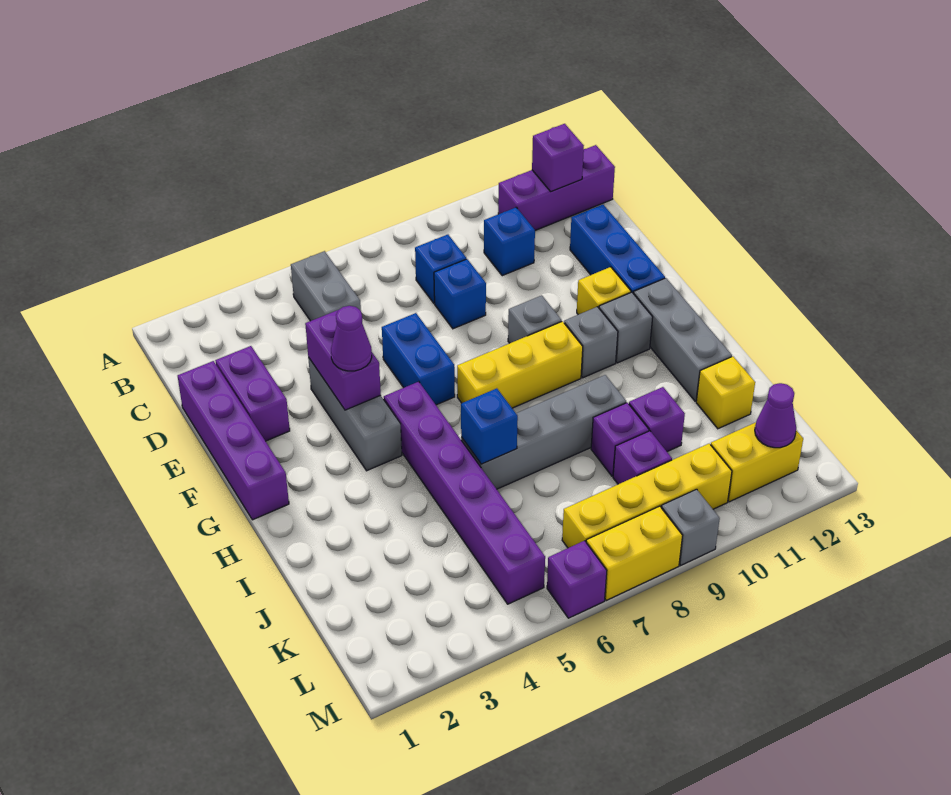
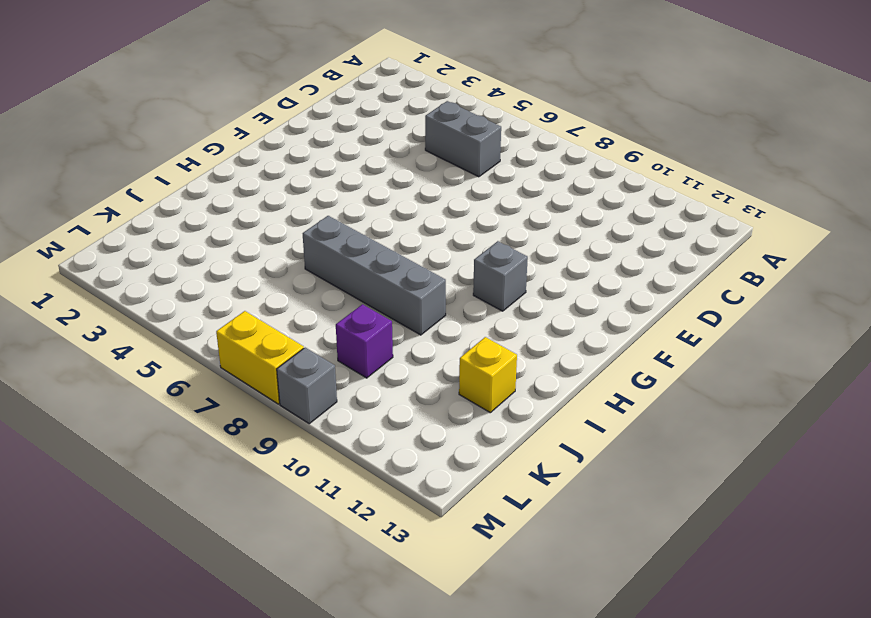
grey brick C5:C6 level 1 -> grey brick B5:C5 level 1
none -> purple brick B11:B13 level 1
none -> blue brick C8 level 1
none -> blue brick C10 level 1
none -> purple brick D1:G1 level 1

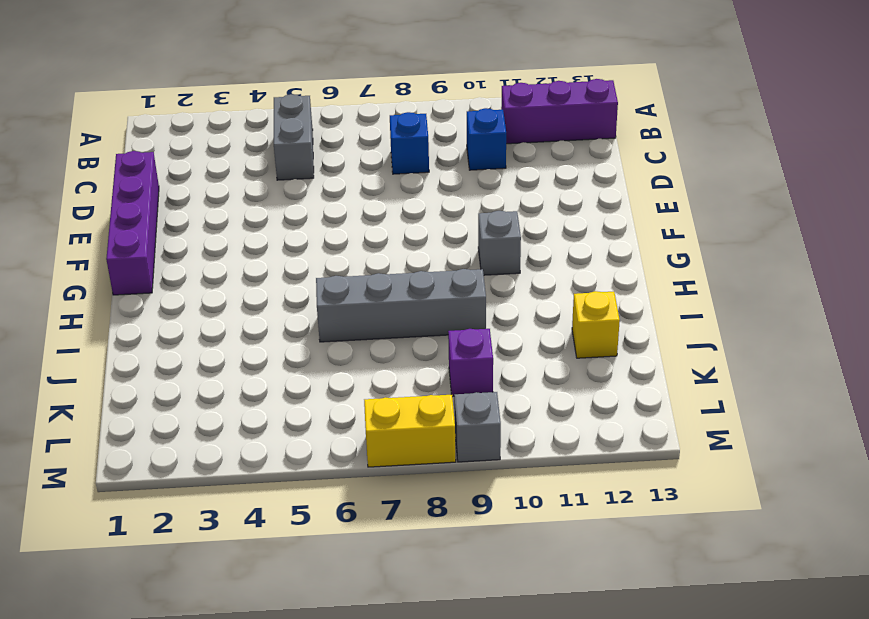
none -> purple brick D2:E2 level 1
none -> blue brick D8 level 1
none -> blue brick D12:F12 level 1
none -> grey brick E4:G4 level 1

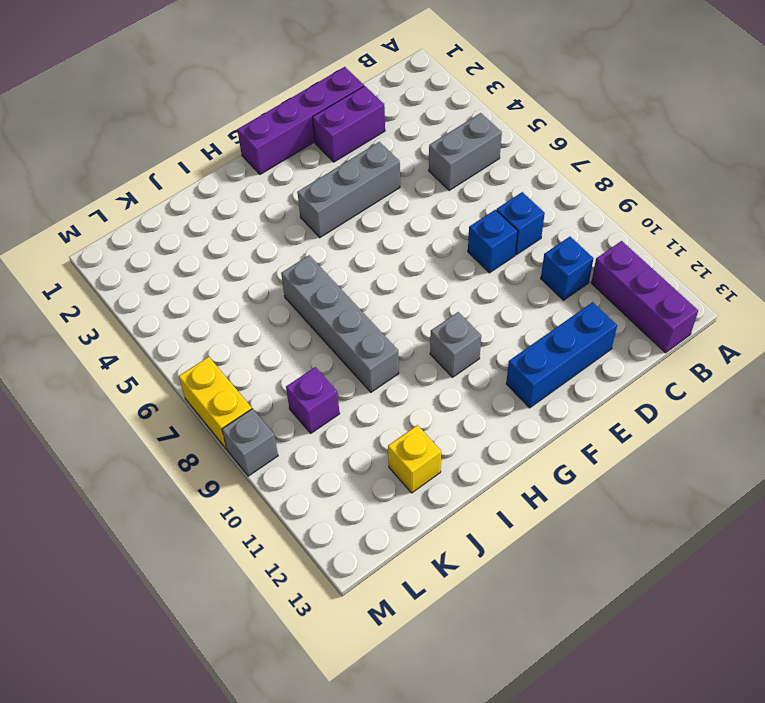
none -> blue brick E6:F6 level 1
none -> grey brick F9 level 1
none -> yellow brick F11 level 1
none -> purple brick G5:L5 level 1

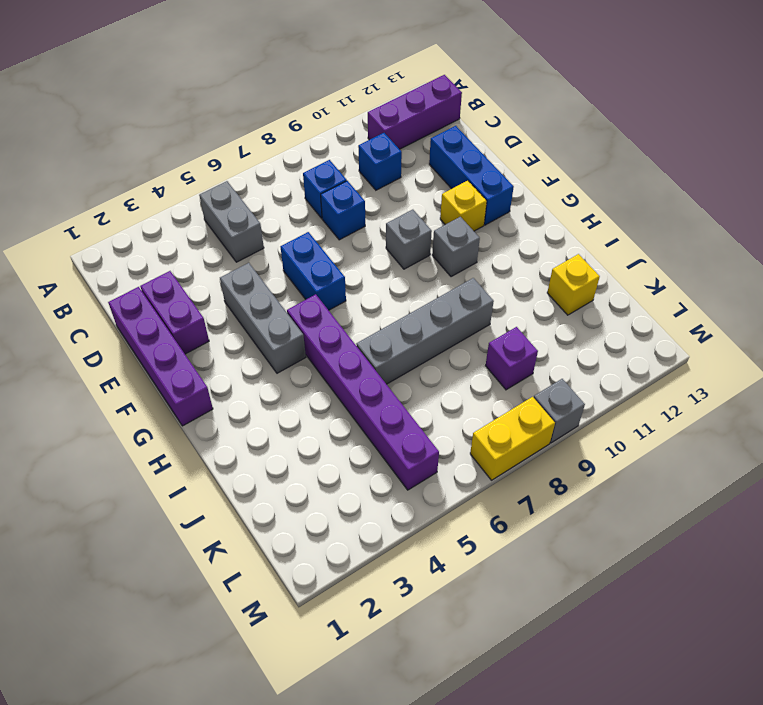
none -> yellow brick G7:G9 level 1
none -> grey brick G11 level 1
none -> grey brick G12:I12 level 1
none -> purple brick J9 level 1

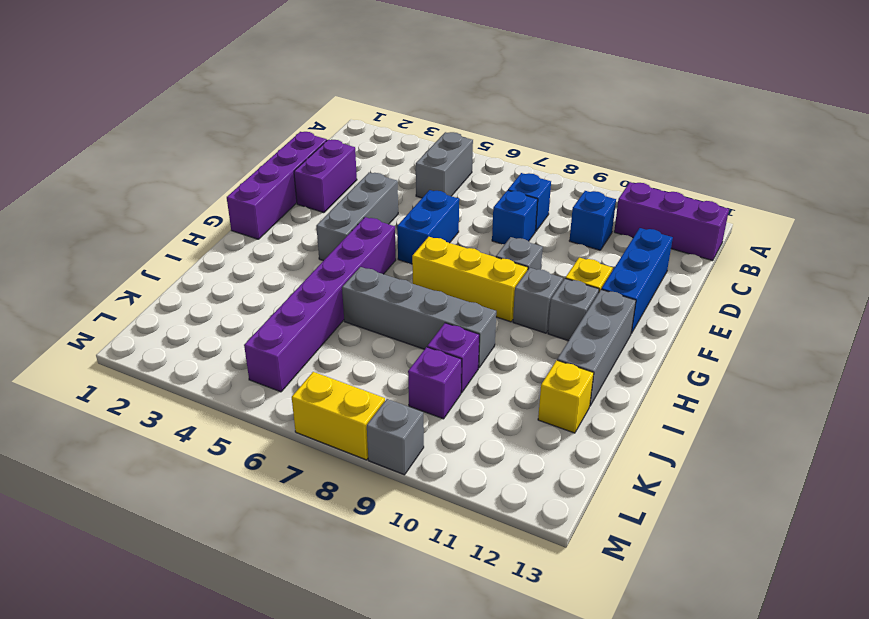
none -> purple brick J10 level 1
none -> yellow brick L7:L10 level 1
none -> yellow brick L11:L12 level 1
none -> purple brick M6 level 1

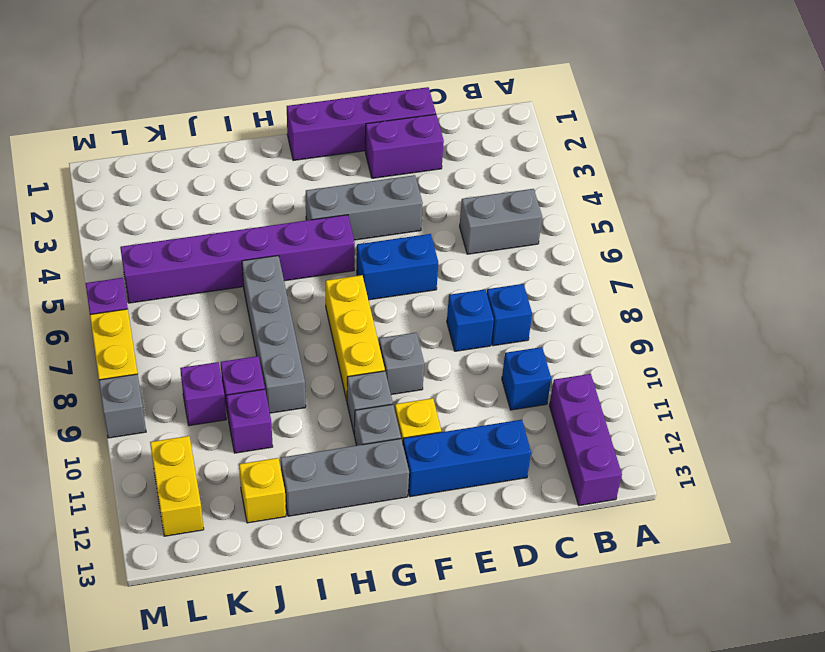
none -> yellow brick L7:L10 level 1
none -> purple brick B12 level 2
none -> purple brick E4:F4 level 2
none -> blue brick I6 level 2

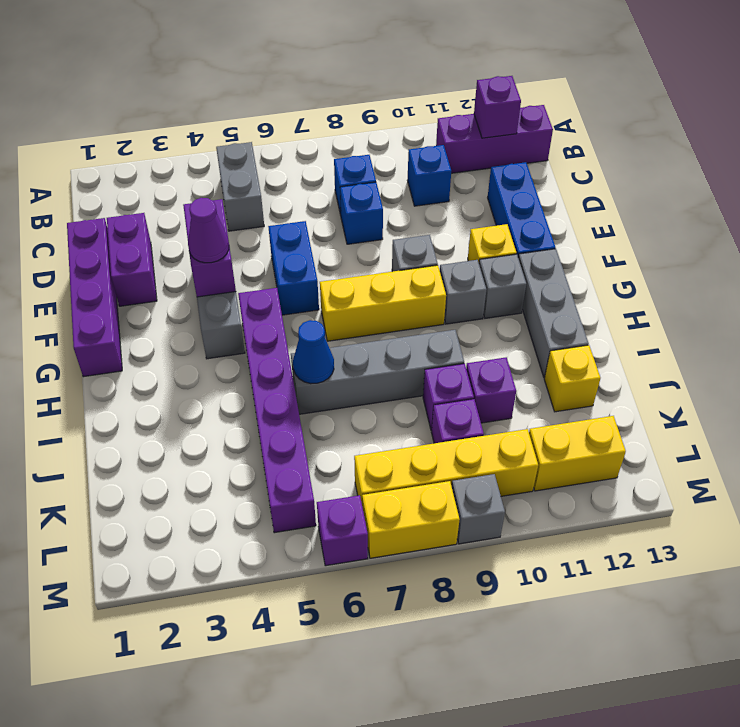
blue cone I6 level 2 -> blue brick I6 level 2
none -> purple cone L12 level 2

